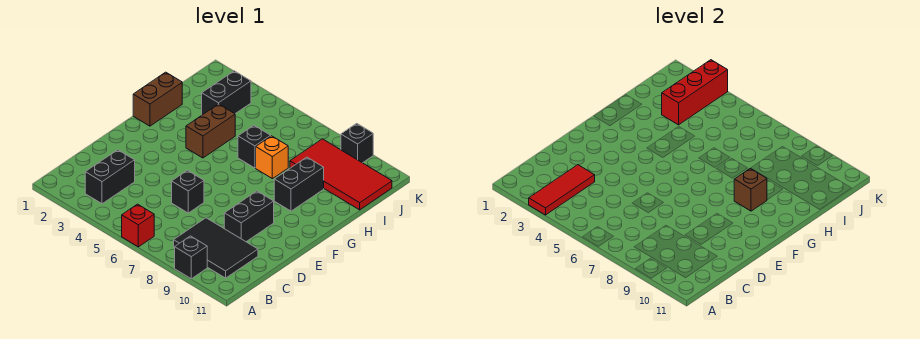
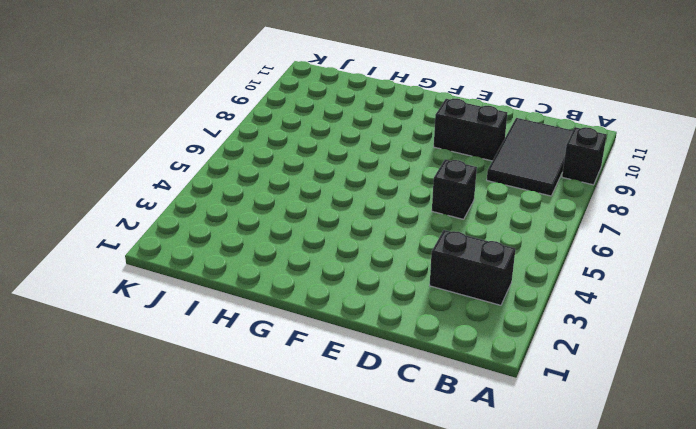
none -> red brick A6 level 1
none -> brown brick G1:H1 level 1
none -> brown brick G4:H4 level 1

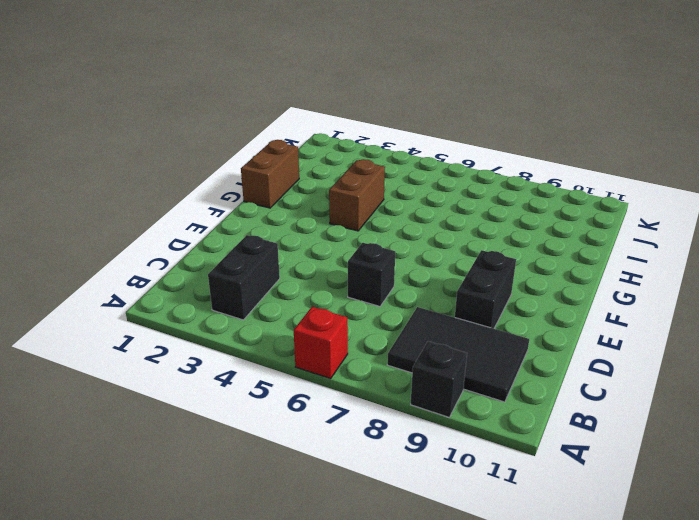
none -> black brick G9:H9 level 1
none -> black brick H6 level 1
none -> orange brick H7 level 1

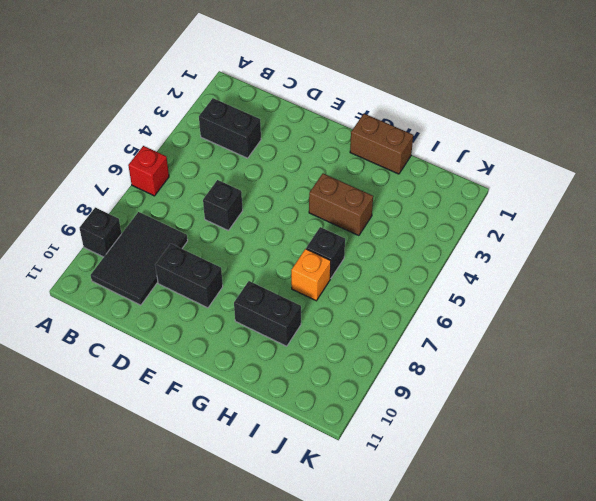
none -> black brick I3:J3 level 1
none -> red tile I8:J11 level 1
none -> black brick K9 level 1

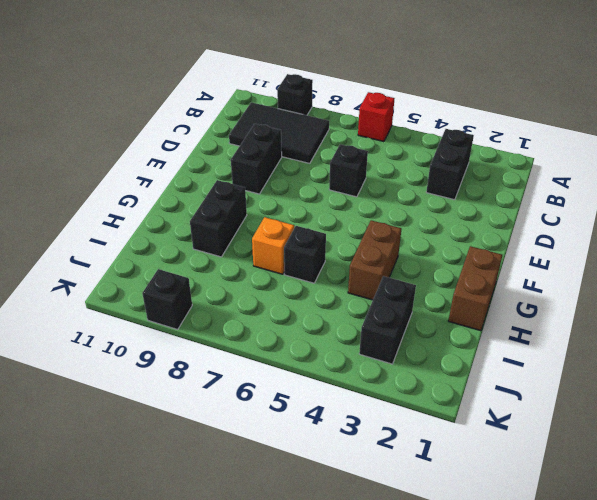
none -> red tile I8:J11 level 1
none -> red tile A3:C3 level 2
none -> brown brick G9 level 2

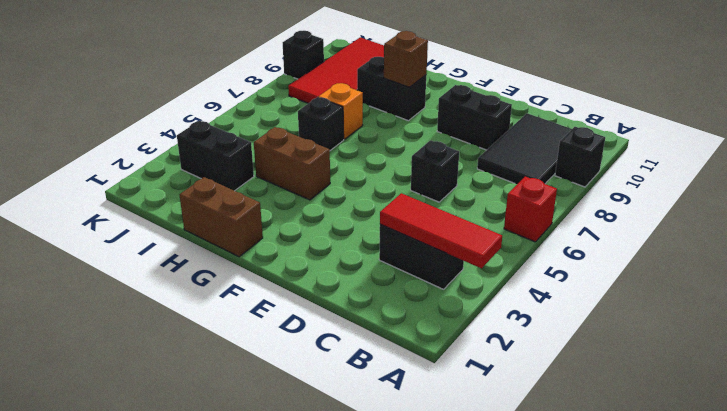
none -> red brick I3:K3 level 2

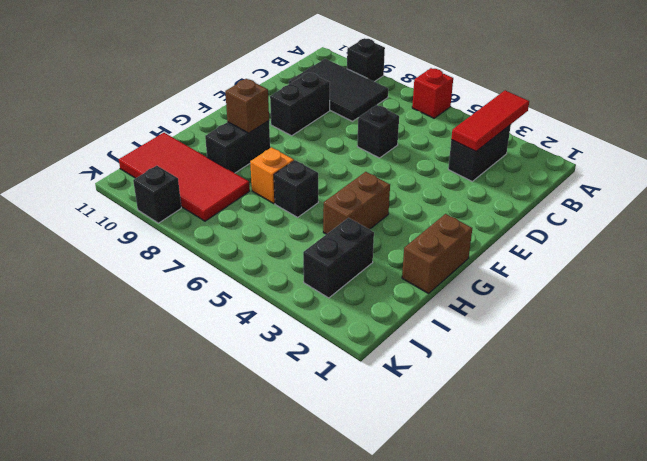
none -> red brick I3:K3 level 2

